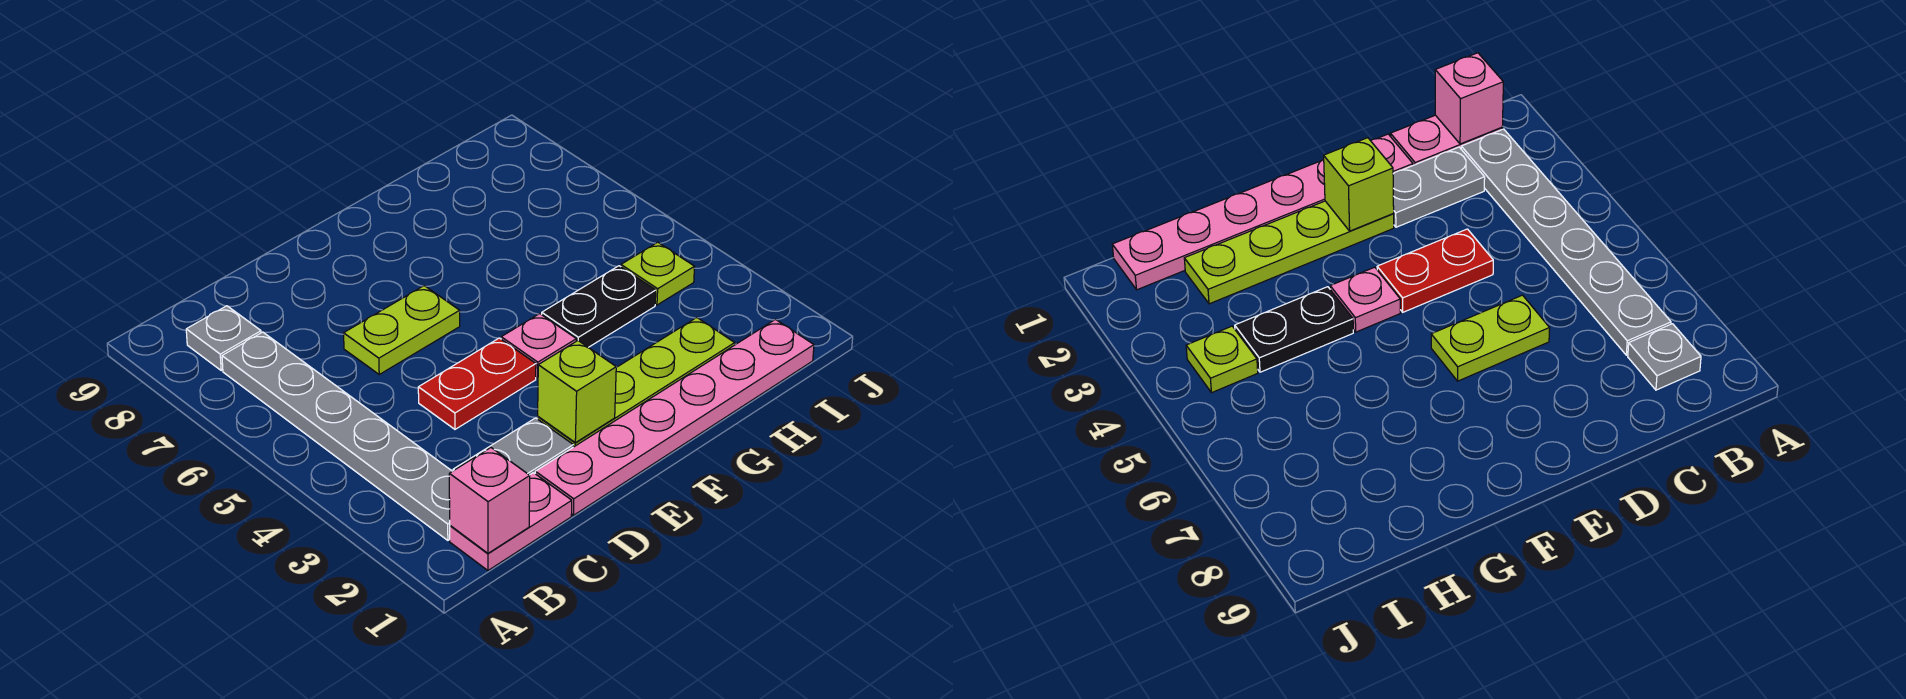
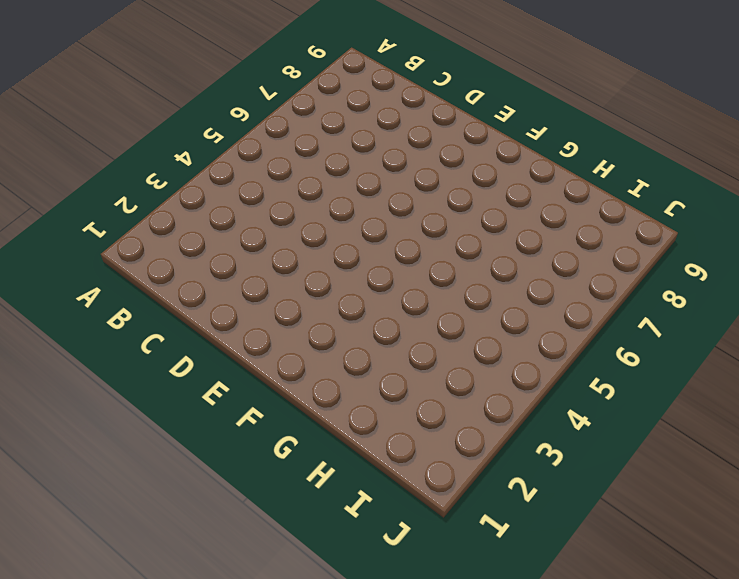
none -> pink plate B1:C1 level 1
none -> grey plate B2:B7 level 1
none -> grey plate B8 level 1

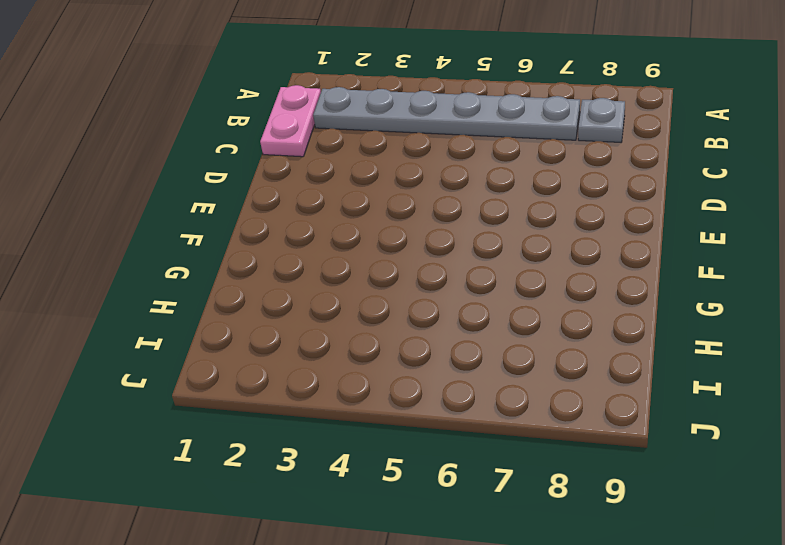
none -> grey plate C2:D2 level 1
none -> pink plate D1:I1 level 1
none -> red plate D4:E4 level 1

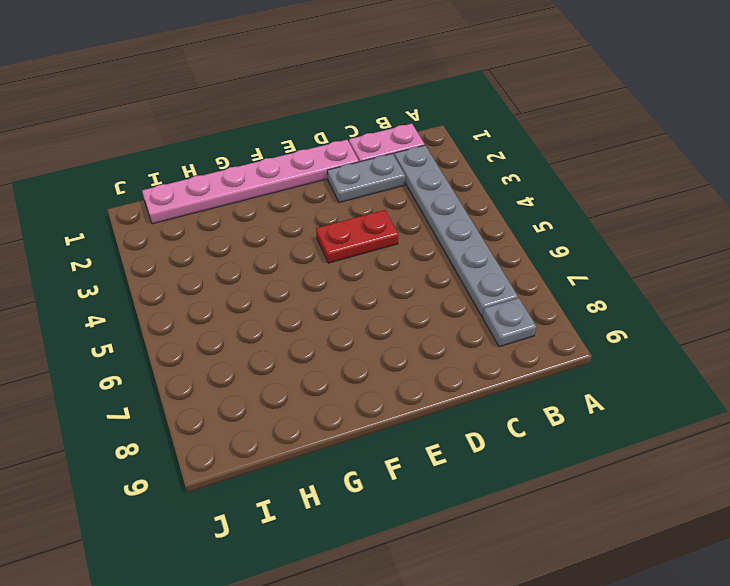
none -> lime plate D6:E6 level 1
none -> lime plate E2:H2 level 1
none -> pink plate F4 level 1

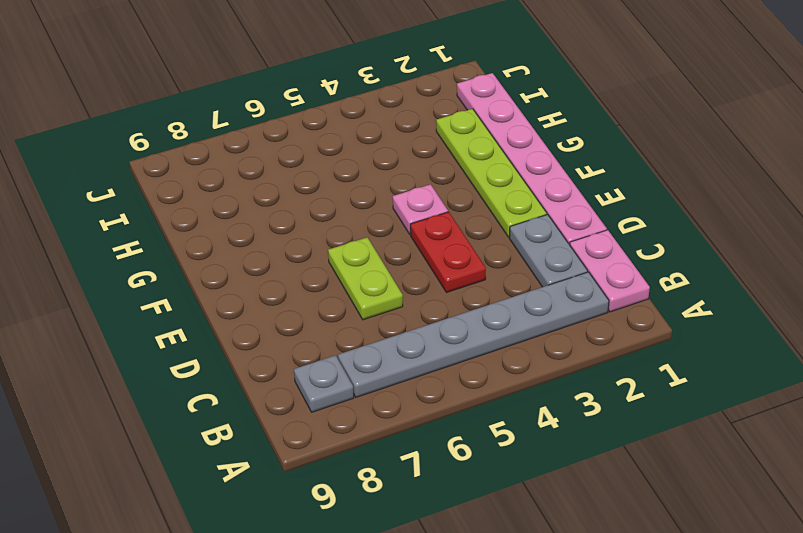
none -> black plate G4:H4 level 1
none -> lime plate I4 level 1
none -> pink brick B1 level 2

